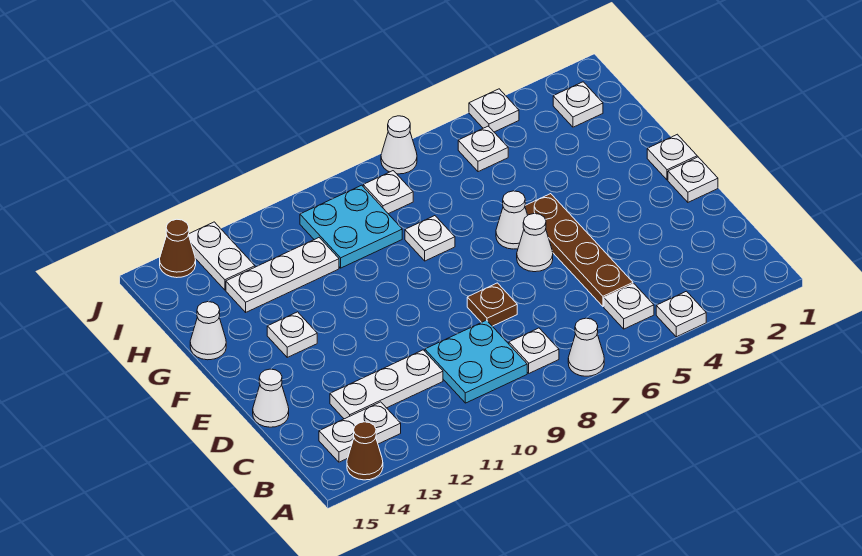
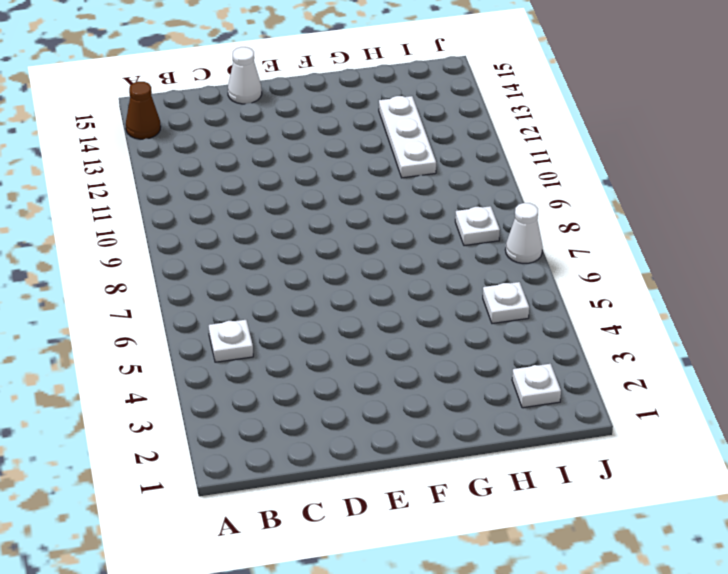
none -> white plate A4 level 1
none -> white cone A7 level 1
none -> white plate B8 level 1

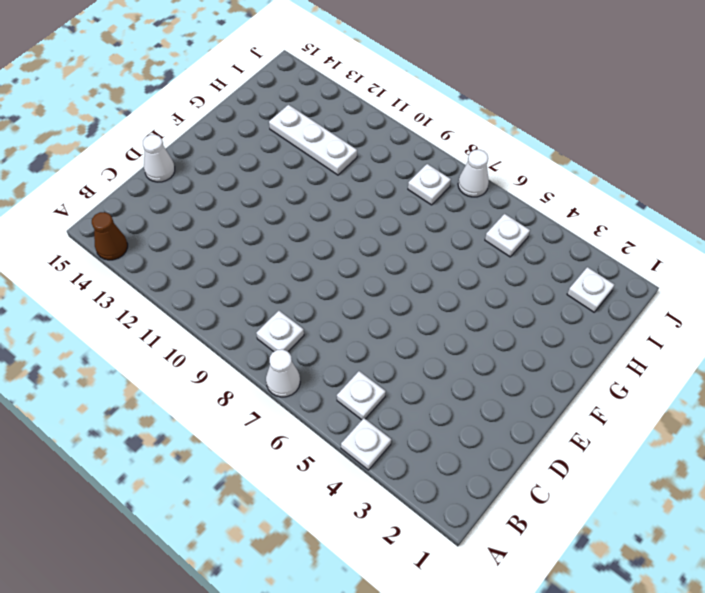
none -> cyan plate B9:C10 level 1
none -> white plate B13:B14 level 1
none -> brown plate C5:F5 level 1

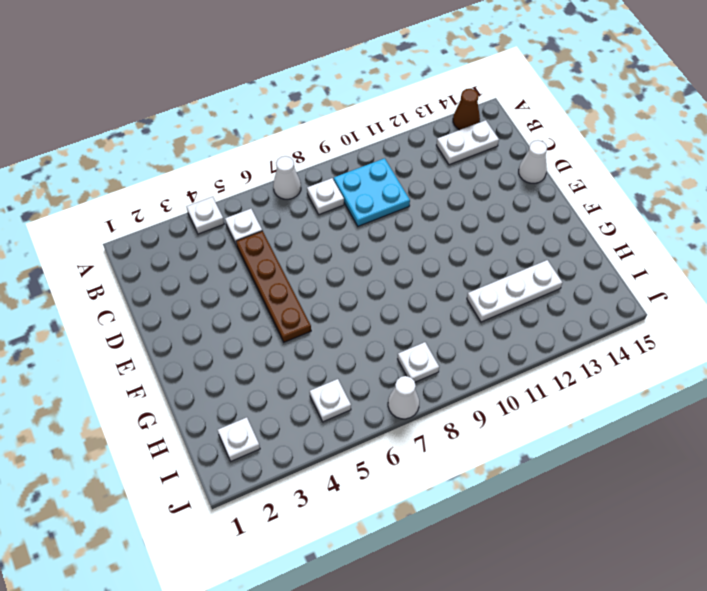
none -> white plate C11:C13 level 1
none -> brown plate D8 level 1
none -> white plate E1 level 1

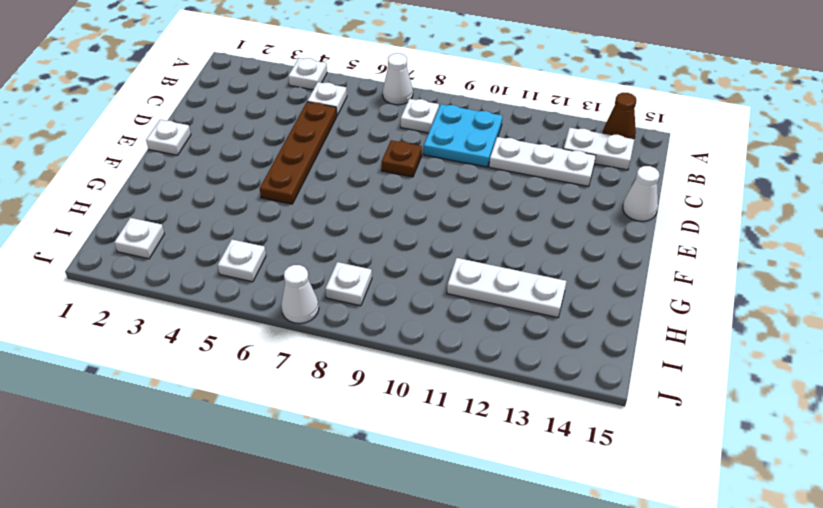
none -> white cone E6 level 1
none -> white plate F1 level 1
none -> white cone F6 level 1

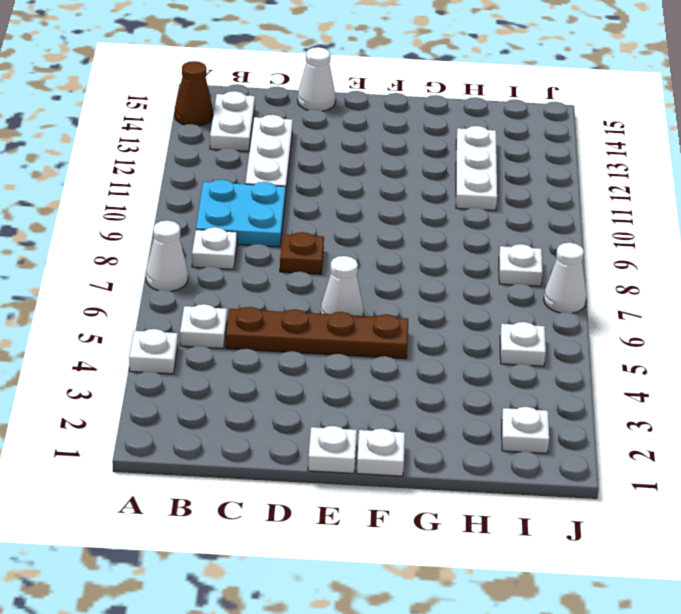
none -> white cone F6 level 1
none -> white plate F13 level 1
none -> white plate G8 level 1

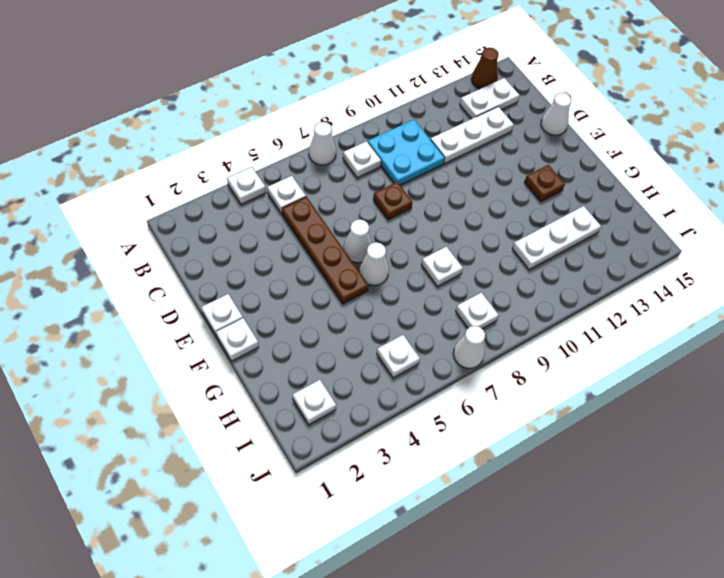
brown plate F13 level 1 -> white plate F13 level 1
none -> white cone G15 level 1
none -> cyan plate H9:I10 level 1
none -> white plate I13:J13 level 1

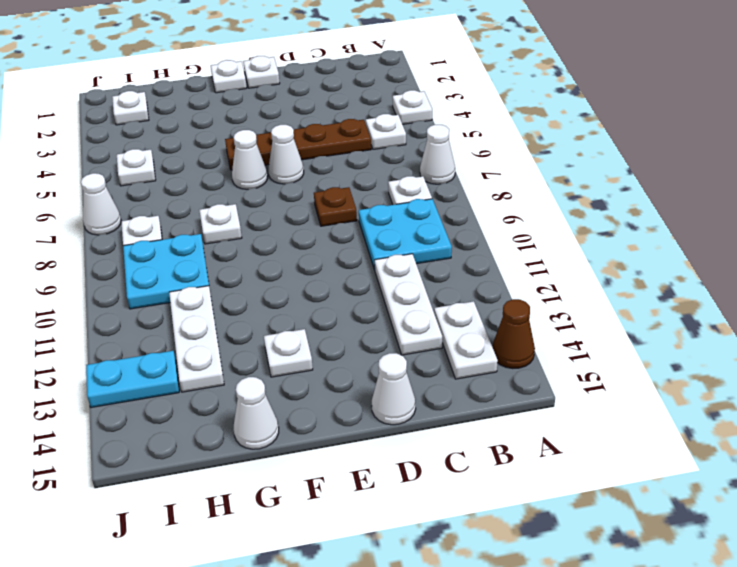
cyan plate I13:J13 level 1 -> white plate I13:J13 level 1
none -> white plate J4 level 1
none -> brown cone J14 level 1

